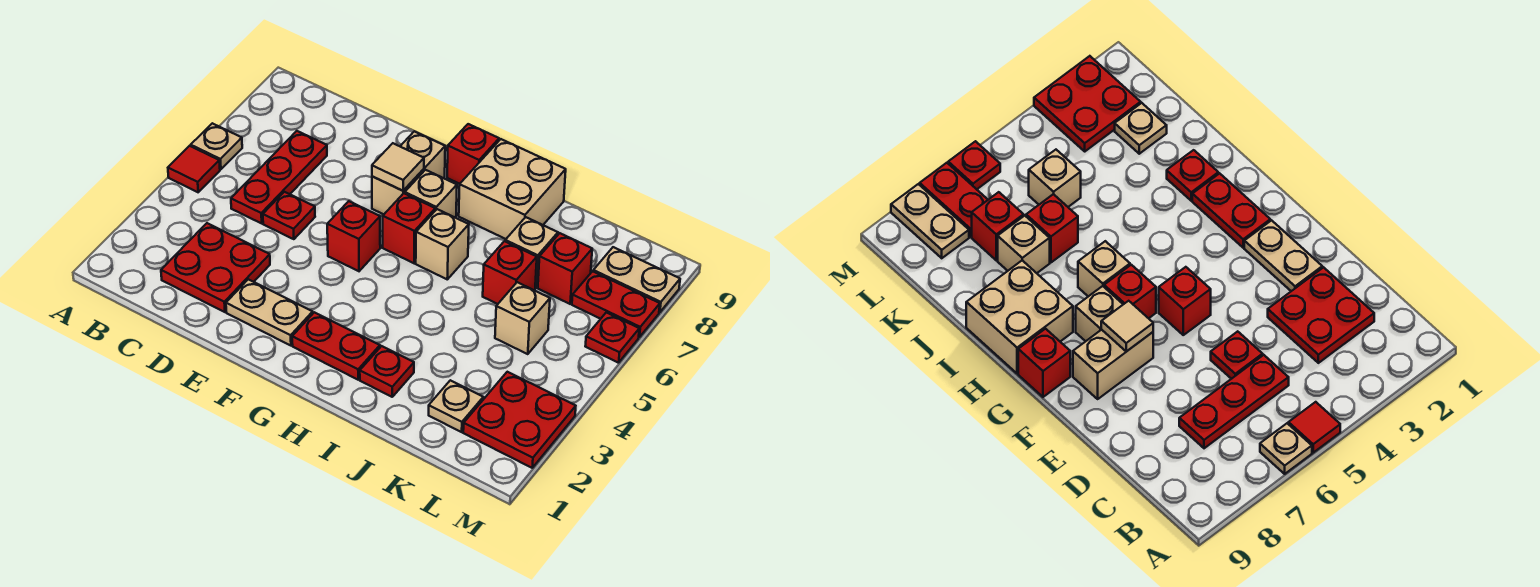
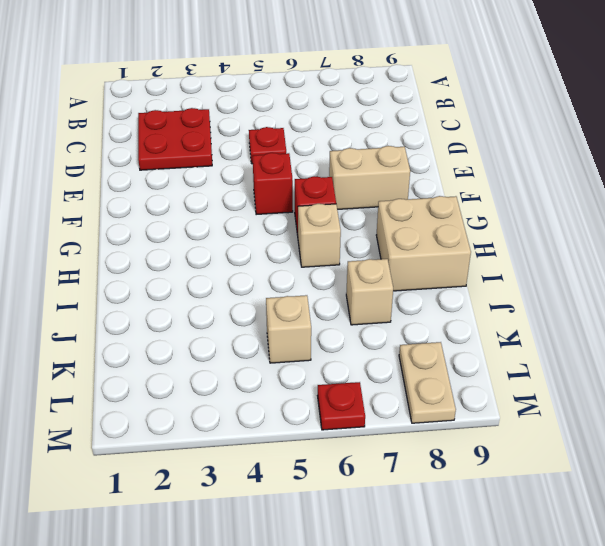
none -> red tile A5 level 1
none -> tan plate A6 level 1
none -> red plate C5:C7 level 1

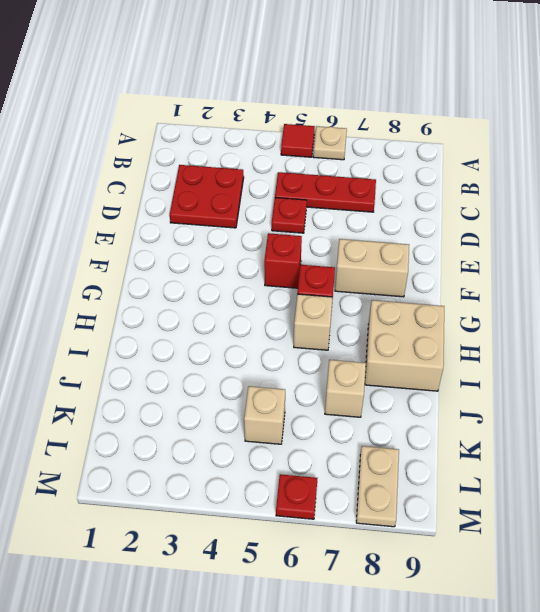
none -> tan plate E2:F2 level 1
none -> red plate G2:H2 level 1
none -> tan brick G7 level 1

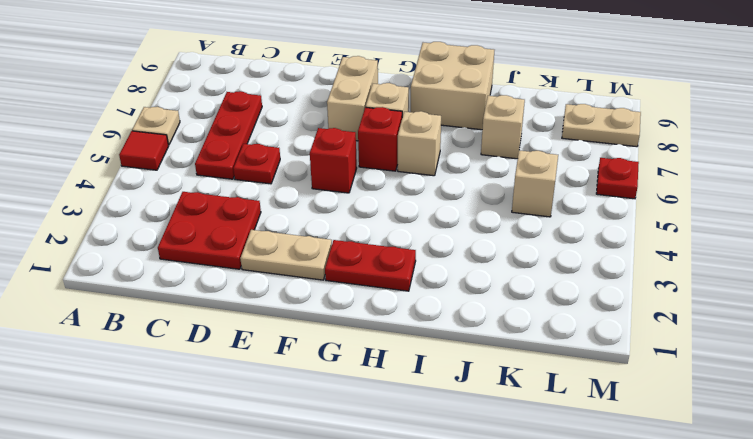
none -> red brick G9 level 1
none -> red plate I2 level 1
none -> red brick J6 level 1

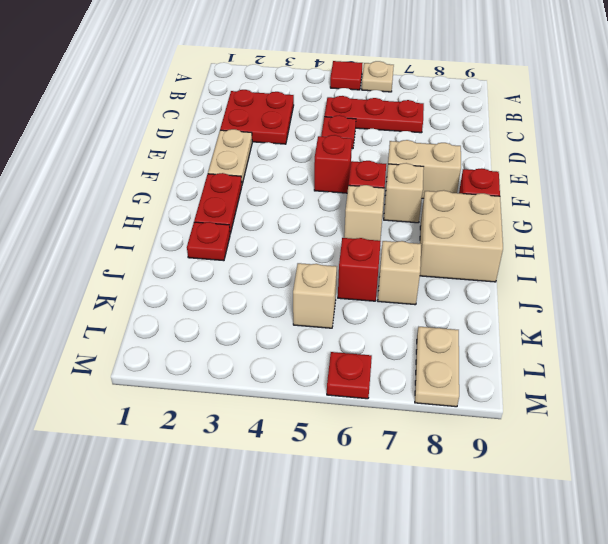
none -> tan plate K2 level 1
none -> red brick K7 level 1
none -> red plate L2:M3 level 1

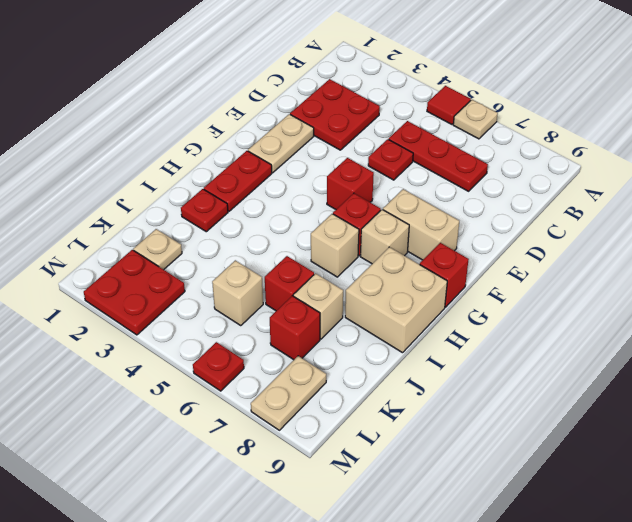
none -> red plate L7:M7 level 1
none -> tan tile F7 level 2

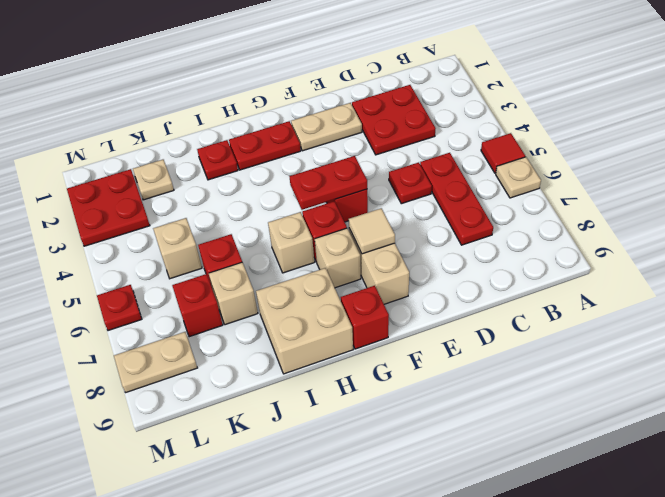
red plate F5:G5 level 2 -> red plate L7:M7 level 1

